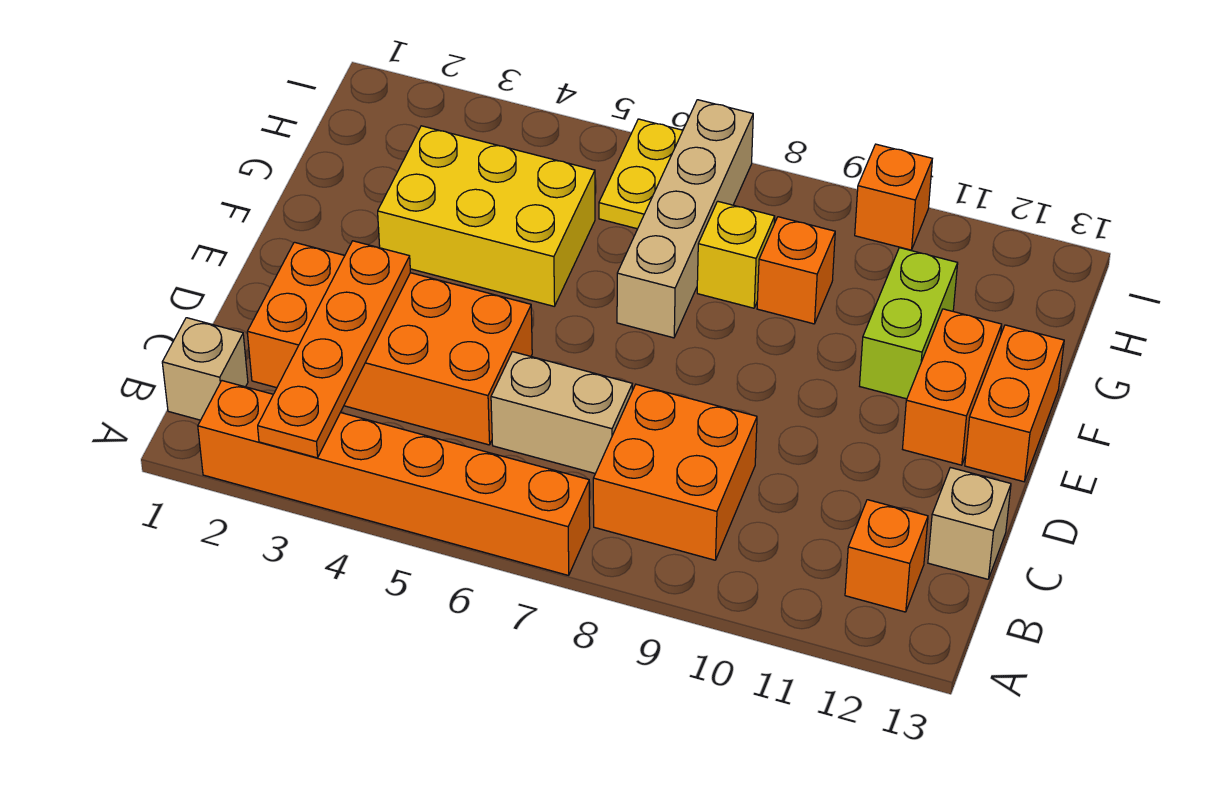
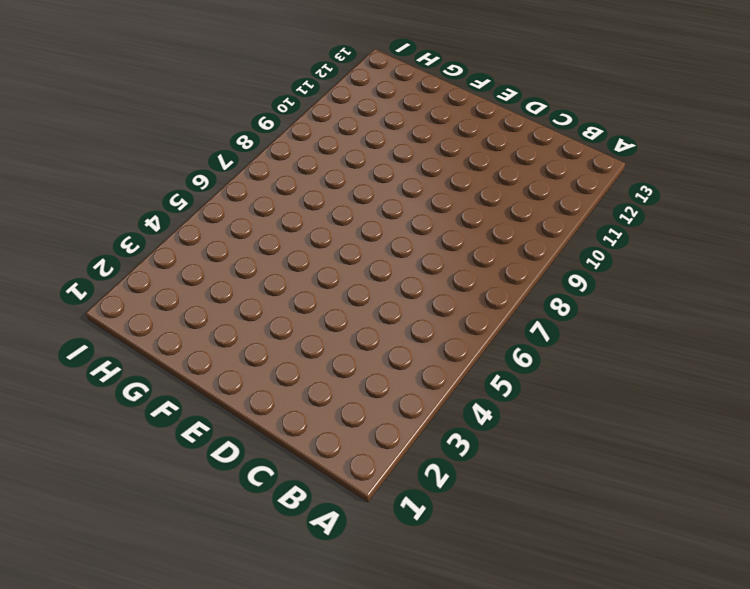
none -> orange brick A2:A7 level 1
none -> tan brick B1 level 1
none -> orange brick B8:C9 level 1

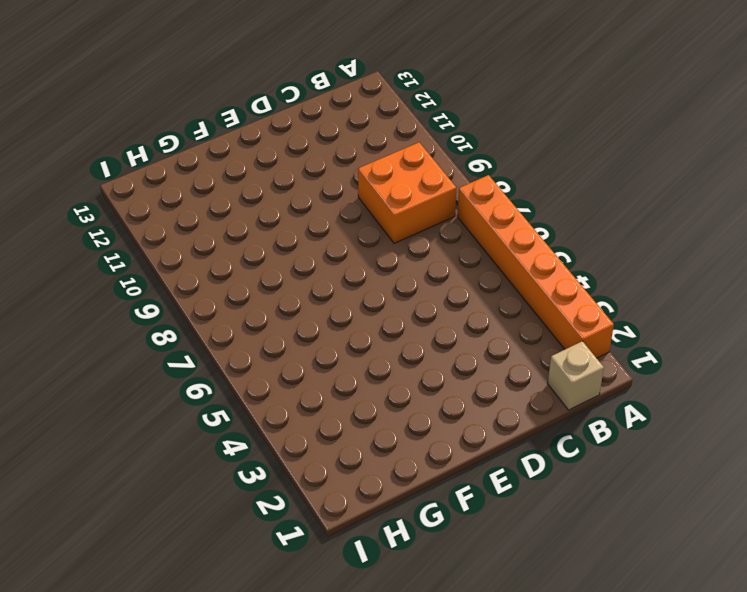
none -> orange brick B12 level 1
none -> orange brick C2:D5 level 1
none -> tan brick C6:C7 level 1

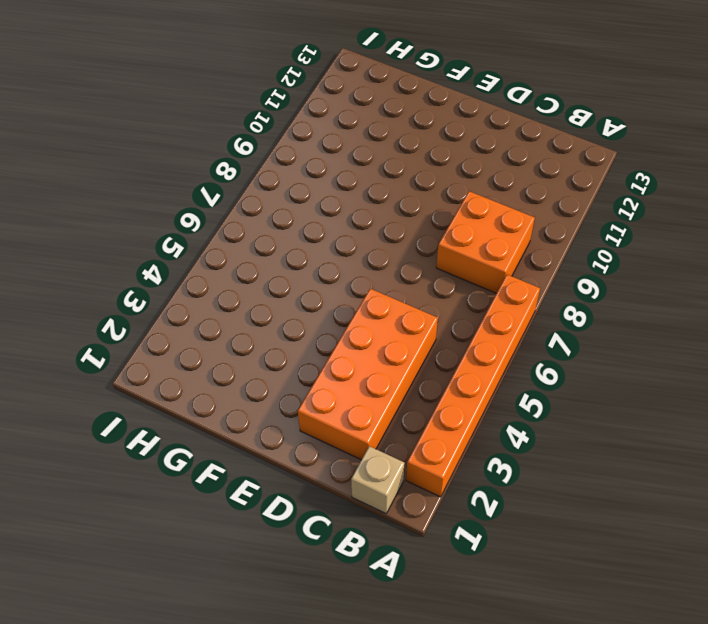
none -> orange brick B12 level 1
none -> tan brick C6:C7 level 1
none -> tan brick C13 level 1

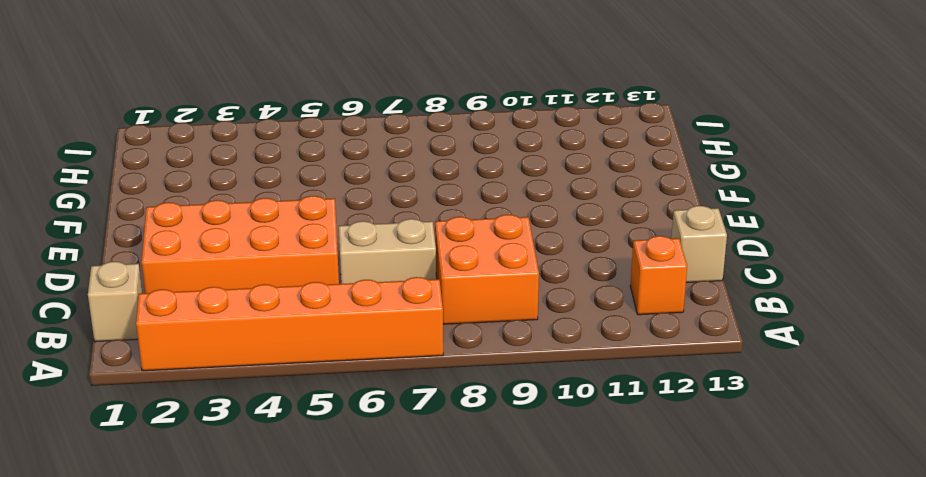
none -> orange brick E12:F12 level 1
none -> orange brick E13:F13 level 1
none -> yellow brick F3:G5 level 1

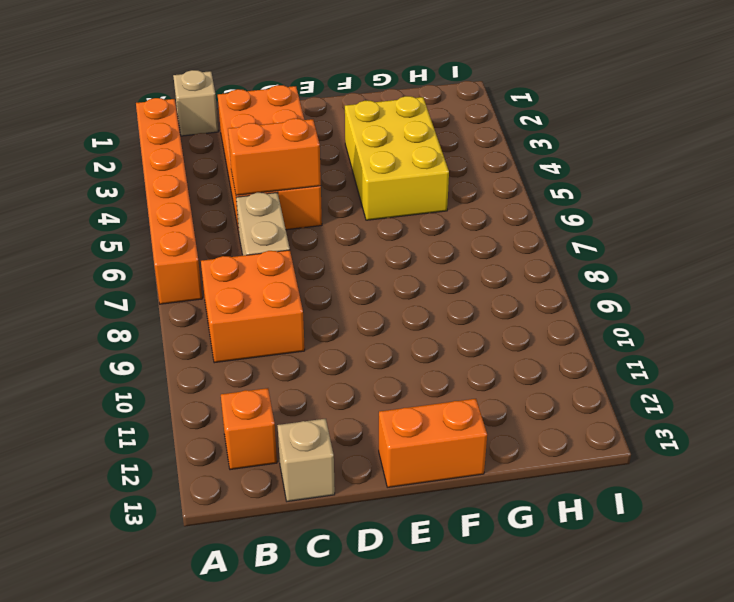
orange brick C5:D5 level 2 -> orange brick E12:F12 level 1
none -> tan brick F7:I7 level 1
none -> lime brick F11:G11 level 1
none -> yellow brick G8 level 1

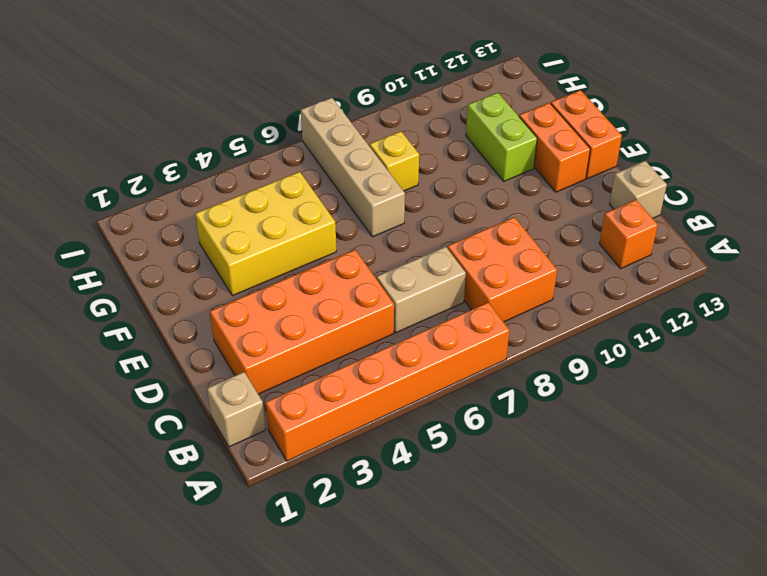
none -> orange brick G9 level 1
none -> yellow plate H6:I6 level 1
none -> orange brick I10 level 1

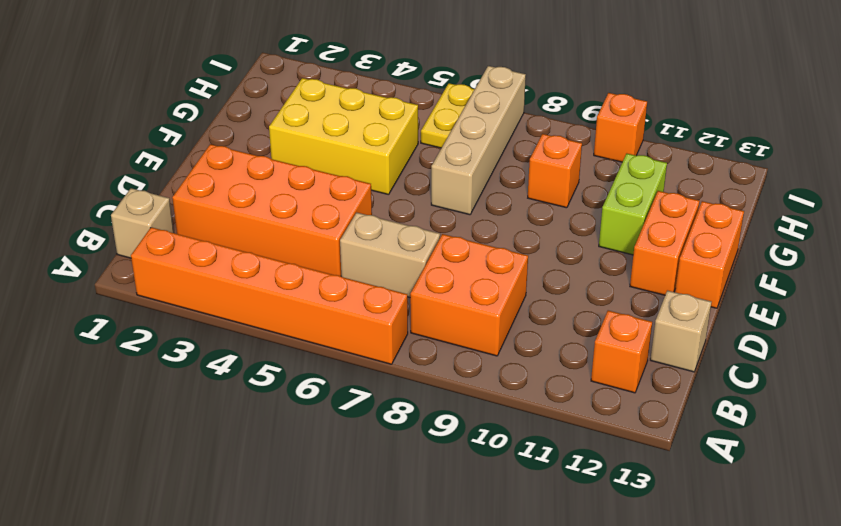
none -> yellow brick G8 level 1
none -> orange plate A3:D3 level 2

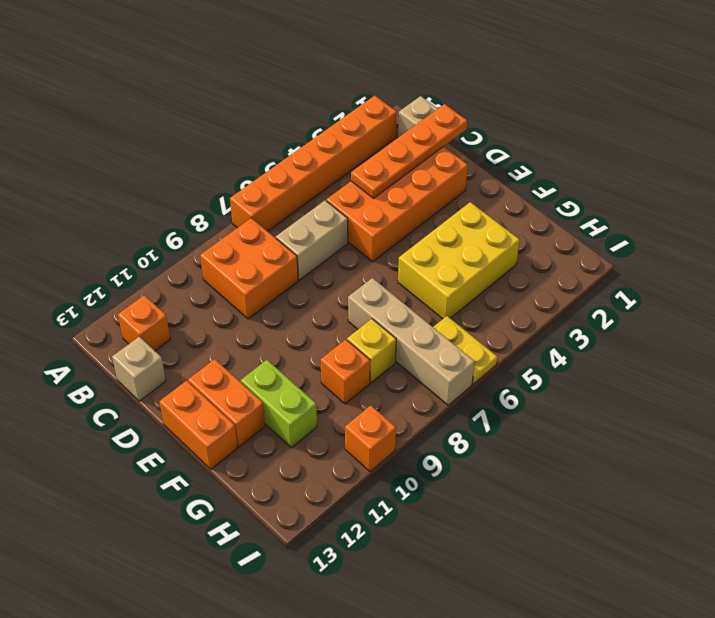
orange plate C1:C4 level 2 -> orange plate A3:D3 level 2

